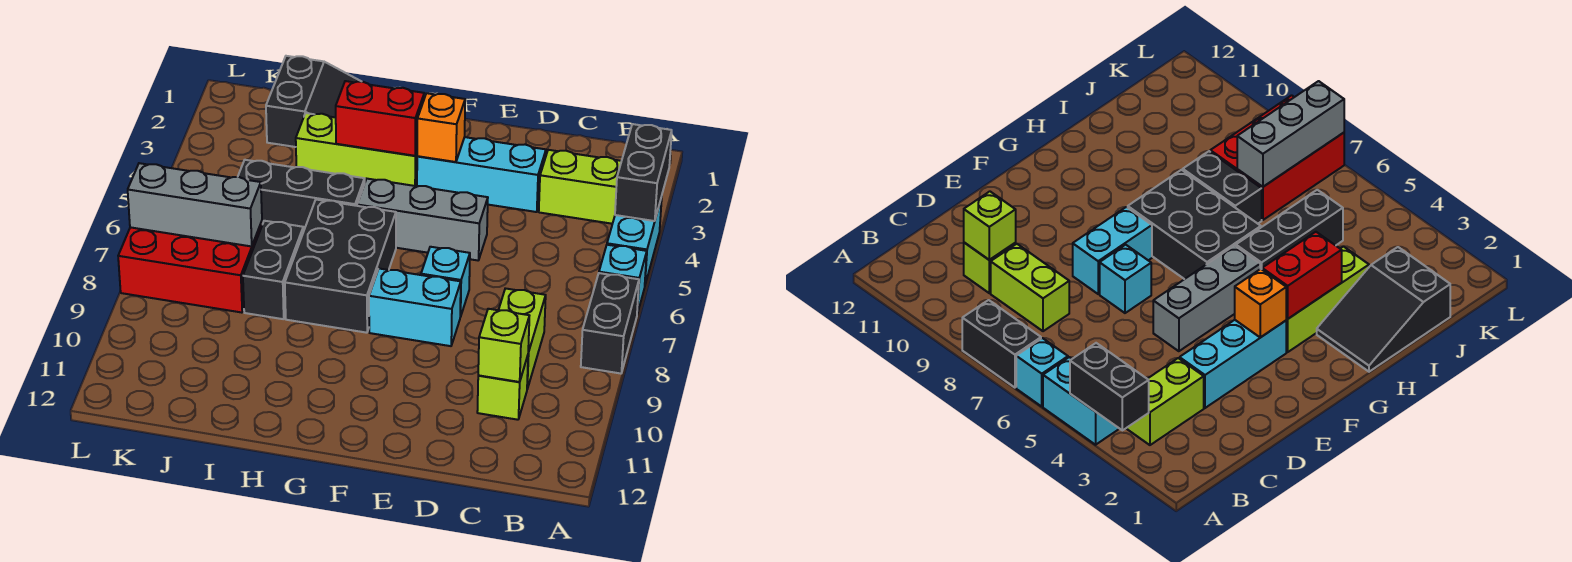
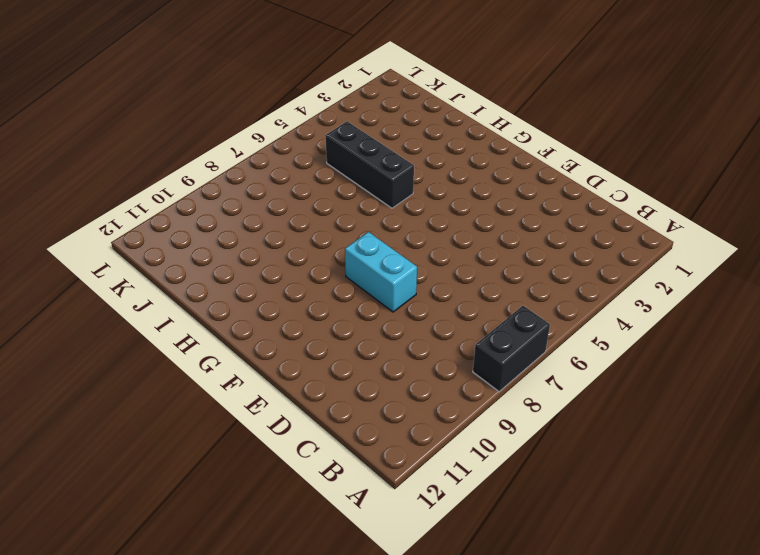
none -> cyan brick A4:A5 level 1
none -> cyan brick A6 level 1
none -> lime brick B3:C3 level 1

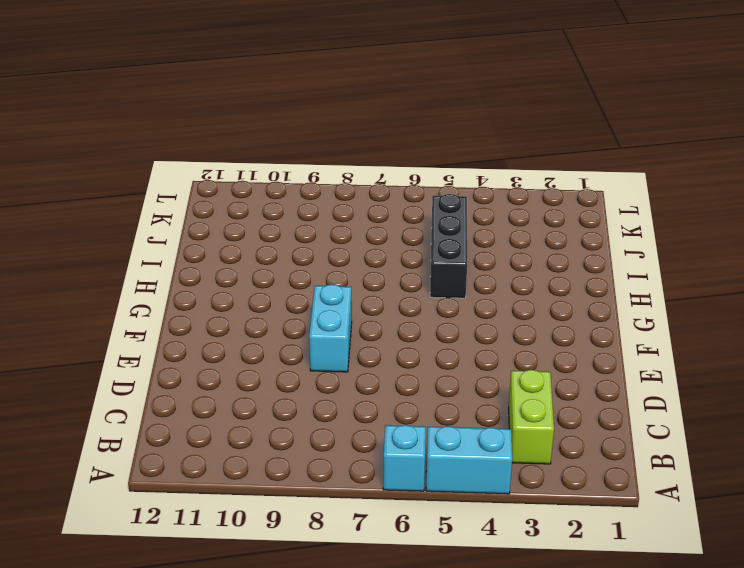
none -> black brick A7:A8 level 1
none -> lime brick C8:C9 level 1
none -> lime brick C10 level 1

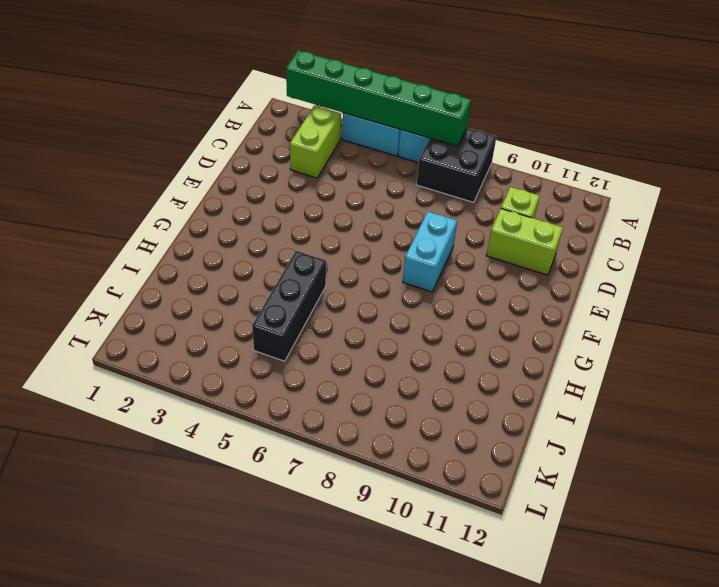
green brick A2:A7 level 2 -> black brick A3:A4 level 2
black brick A7:B8 level 1 -> black brick A7:A8 level 1
lime brick D10:D11 level 1 -> lime brick C8:C9 level 1
none -> cyan brick D3:F3 level 1
none -> grey brick E5:G5 level 1
none -> cyan brick E7 level 1

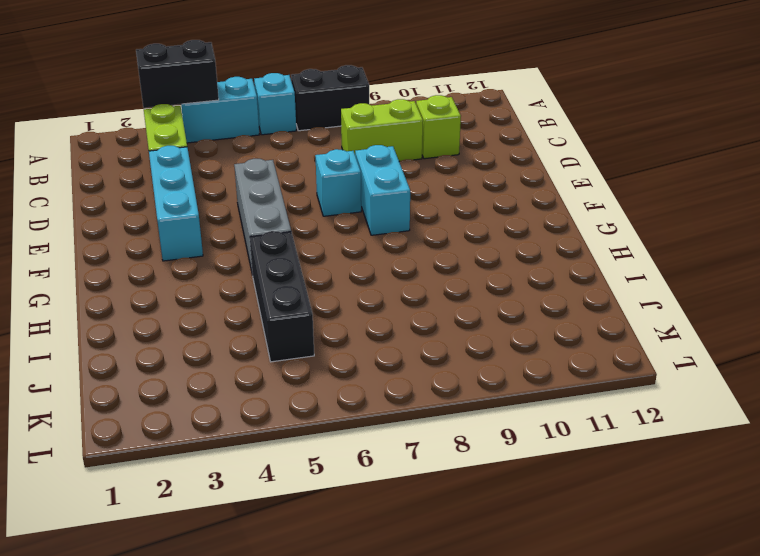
none -> lime brick G3:I3 level 1
none -> black brick G6:H8 level 1
none -> black slope H1:J2 level 1 top J

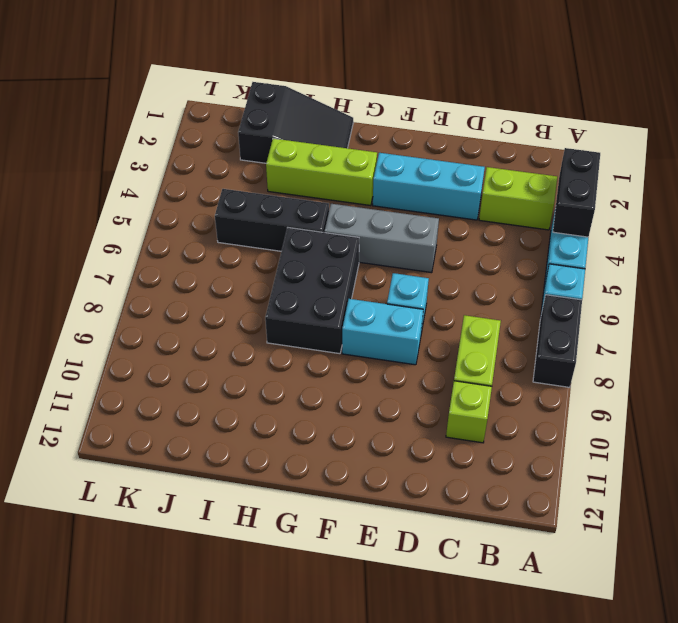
none -> black brick I7:I8 level 1
none -> red brick J7:L8 level 1
none -> lime brick C10 level 2

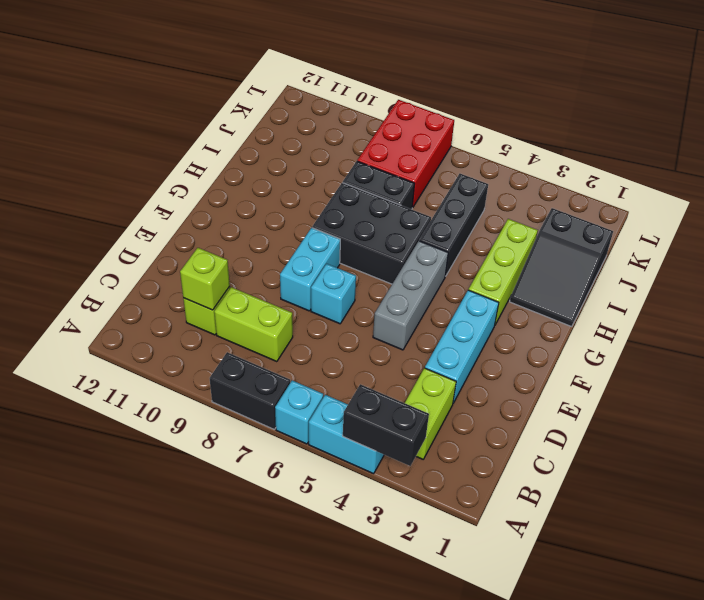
none -> orange brick F3 level 2
none -> red brick G3:H3 level 2
none -> grey brick J7:L7 level 2

